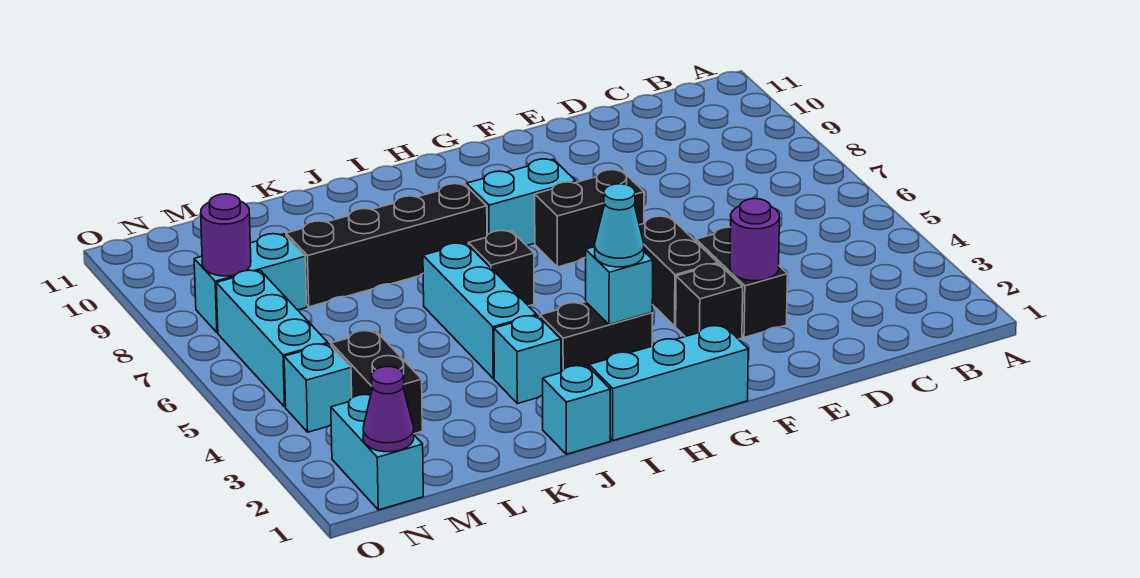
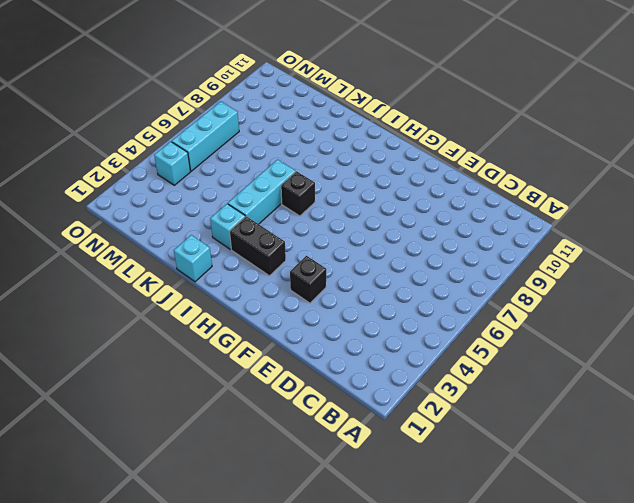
none -> black brick E3:E4 level 1
none -> black brick F4:F5 level 1
none -> black brick F7:G7 level 1

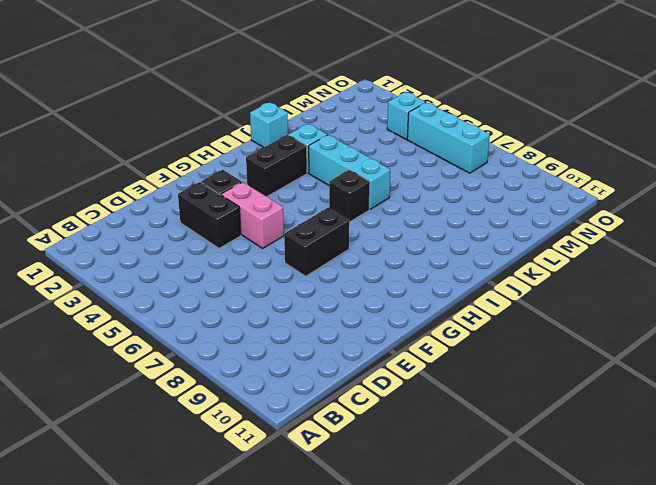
pink brick F4:F5 level 1 -> black brick F4:F5 level 1
none -> cyan brick G1:I1 level 1
none -> cyan brick G8:H8 level 1
none -> black brick I8:L8 level 1

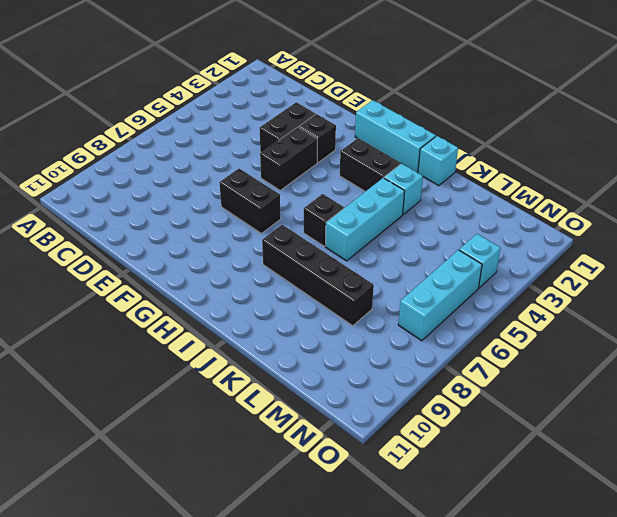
none -> cyan brick G8:H8 level 1
none -> black brick M3:M4 level 1
none -> cyan brick M8:N8 level 1

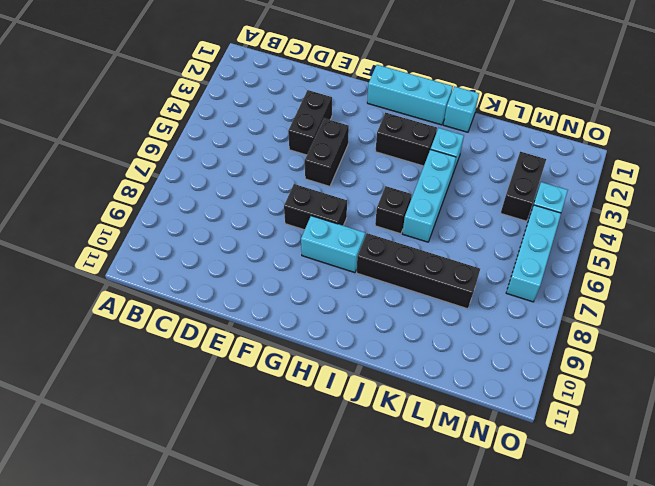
none -> black brick F3 level 1
none -> cyan brick M8:N8 level 1
none -> cyan brick N1:N2 level 1

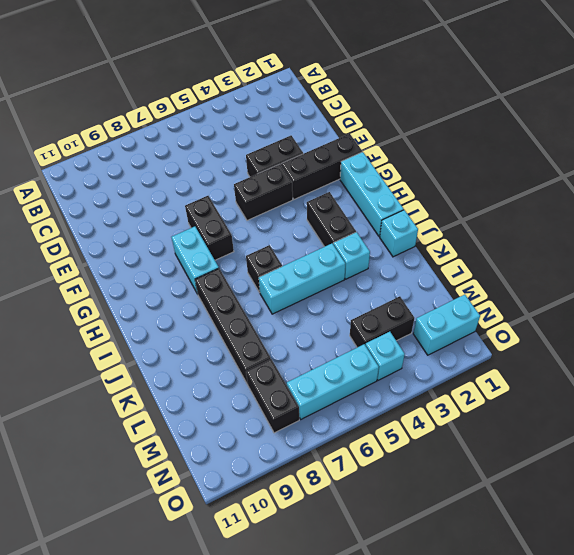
black brick F1:F3 level 1 -> black brick F3 level 1
black brick M8:N8 level 1 -> cyan brick M8:N8 level 1
none -> purple round brick E3 level 2
none -> cyan brick H3 level 2
none -> purple cone N1 level 2

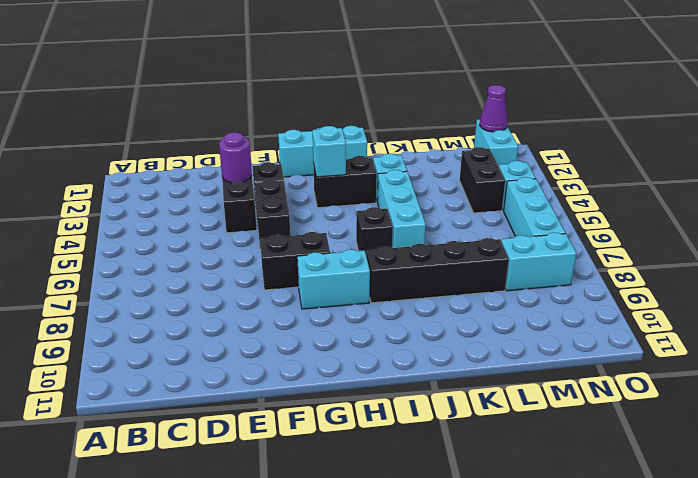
none -> cyan brick J1 level 1
none -> purple round brick N8 level 2
none -> cyan cone H3 level 3

